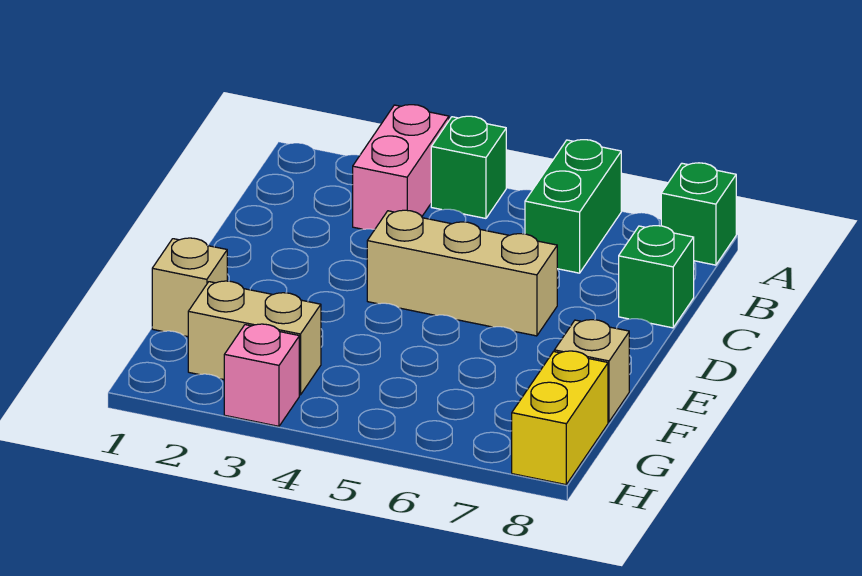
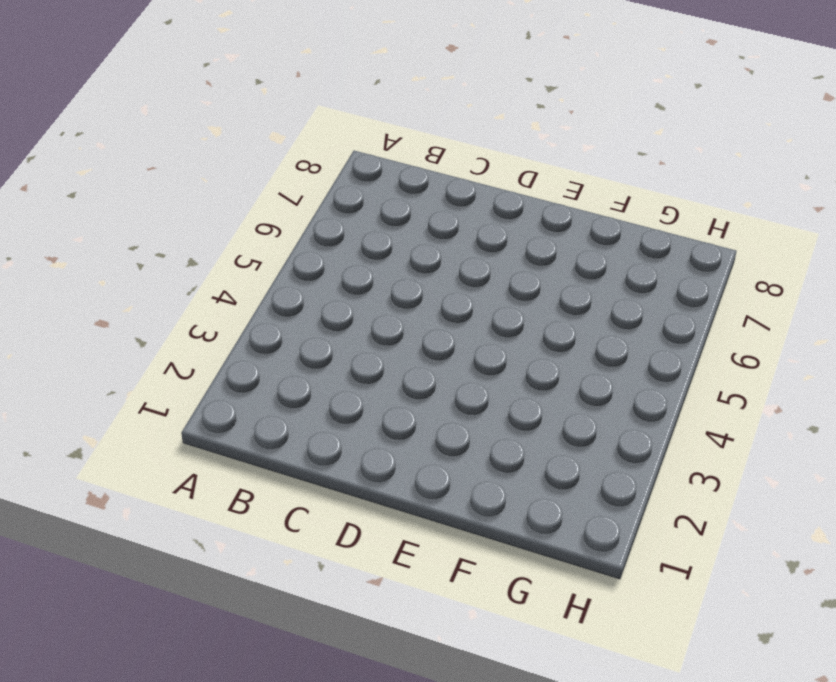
none -> pink brick A3:B3 level 1
none -> green brick A4 level 1

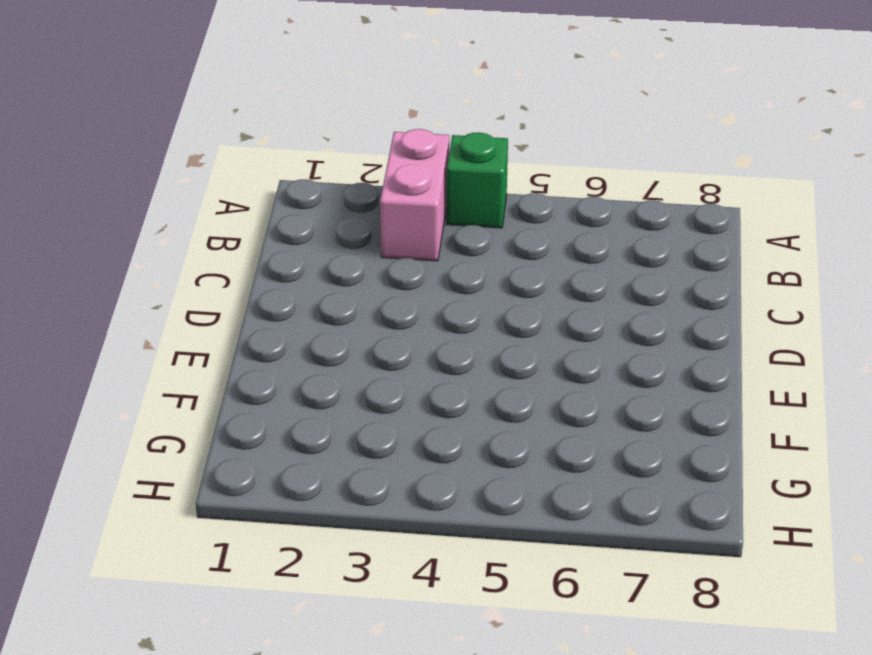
none -> green brick A6:B6 level 1
none -> green brick A8 level 1

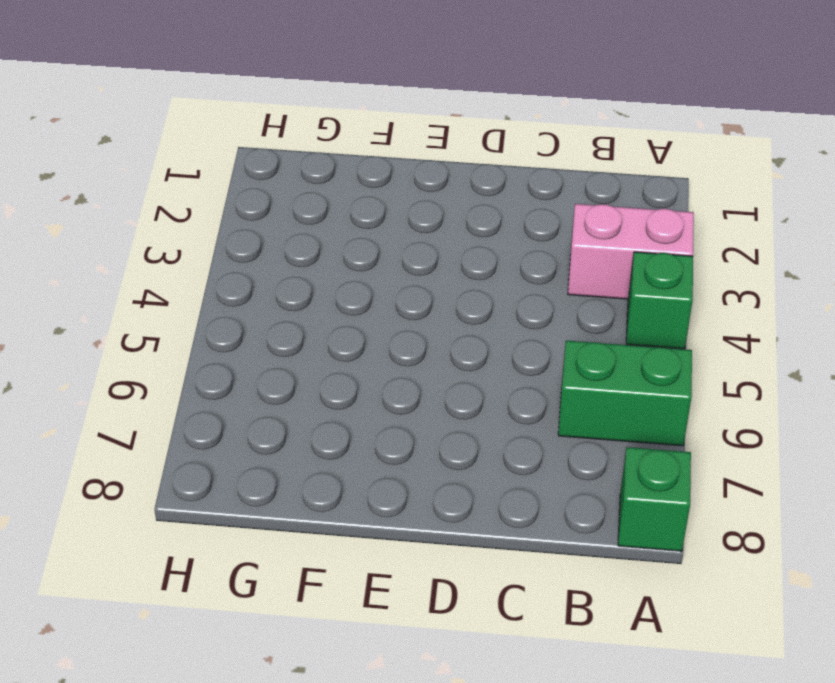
none -> green brick C8 level 1
none -> tan brick D4:D6 level 1

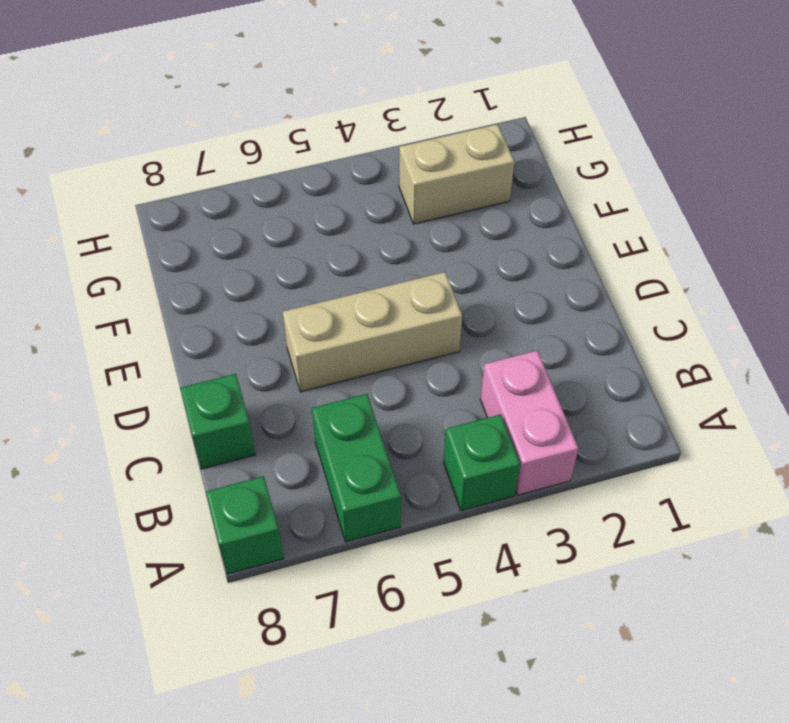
none -> tan brick F1 level 1
none -> tan brick F8 level 1

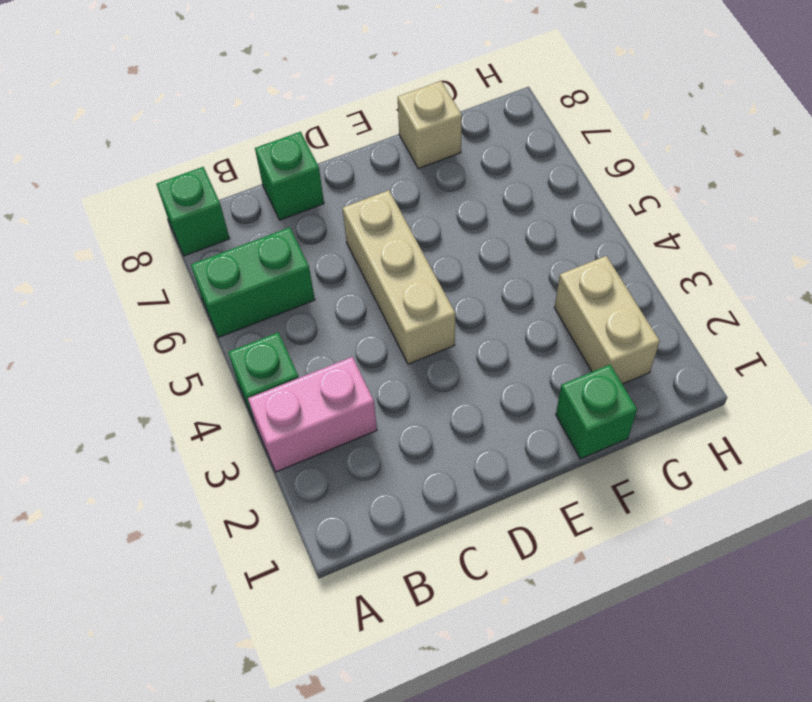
green brick F1 level 1 -> tan brick F1 level 1
none -> yellow brick G8:H8 level 1
none -> pink brick H3 level 1

